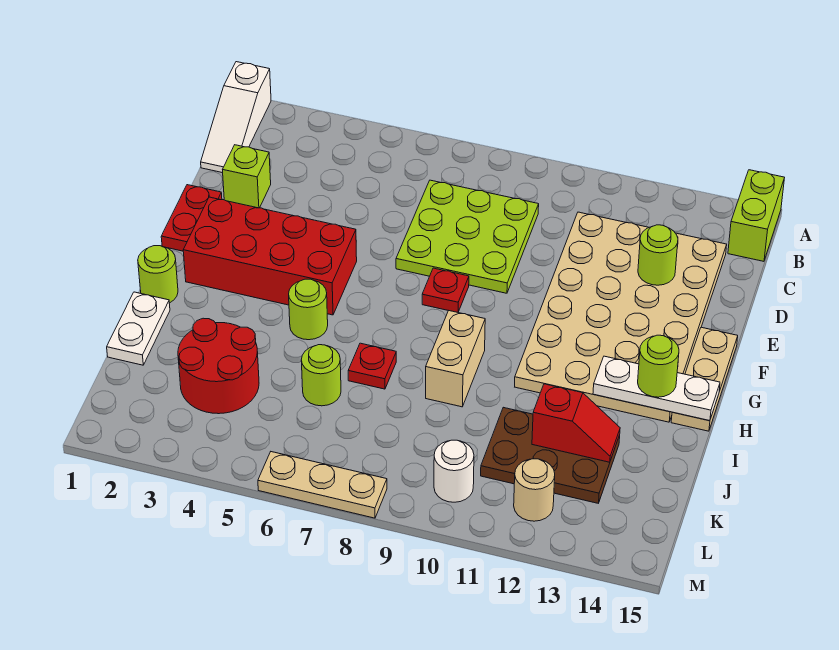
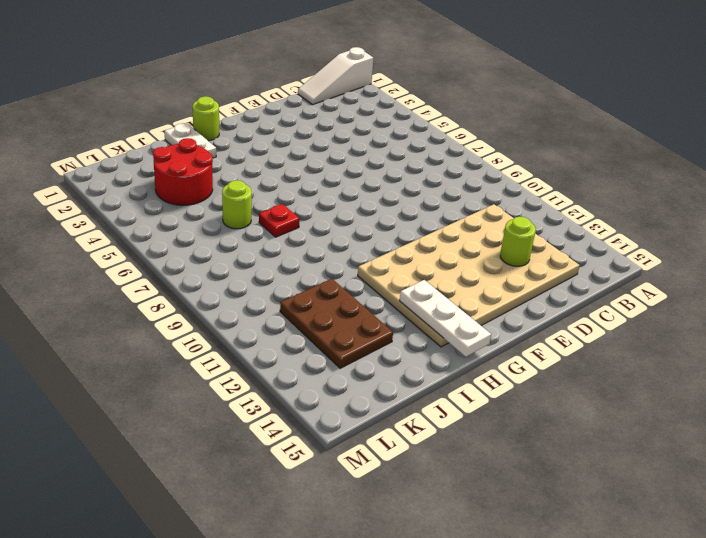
white plate I1:I2 level 1 -> white plate I1:J1 level 1
none -> lime brick A15:B15 level 1
none -> lime plate C7:E9 level 1
none -> lime brick D2 level 1

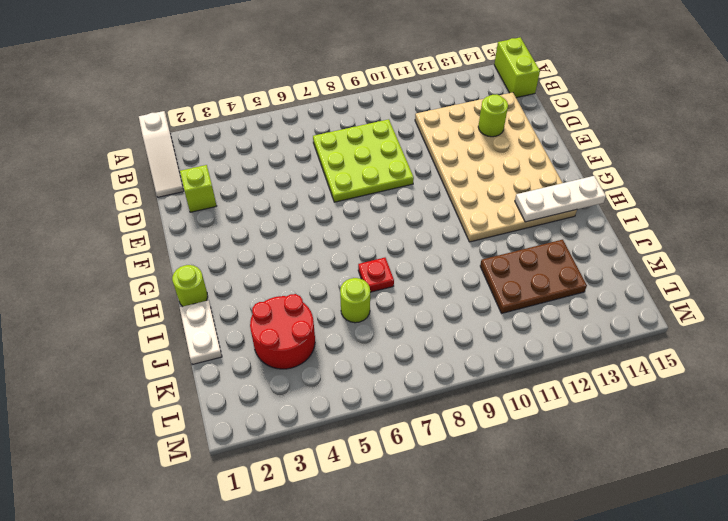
none -> red plate E1:F1 level 1
none -> red brick F2:G5 level 1
none -> red plate F8 level 1

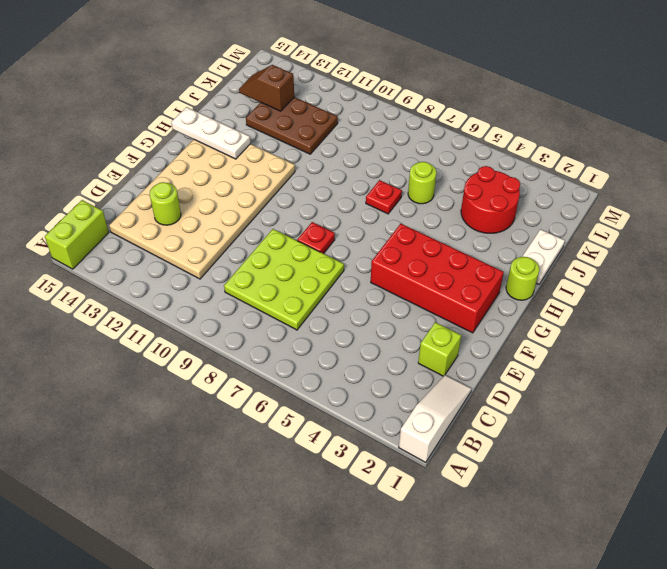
brown slope K13:K14 level 2 top 13 -> none
none -> red plate E1:F1 level 1
none -> tan plate F15:H15 level 1
none -> lime round brick H5 level 1

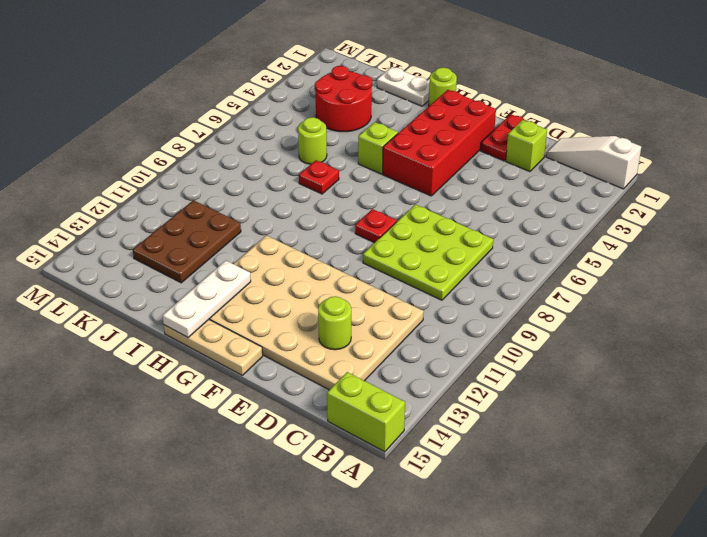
red plate E1:E2 level 1 -> red plate E1:F1 level 1
lime brick H5 level 1 -> lime round brick H5 level 1
none -> tan brick H9:I9 level 1
none -> white round brick L10 level 1
none -> tan round brick L12 level 1

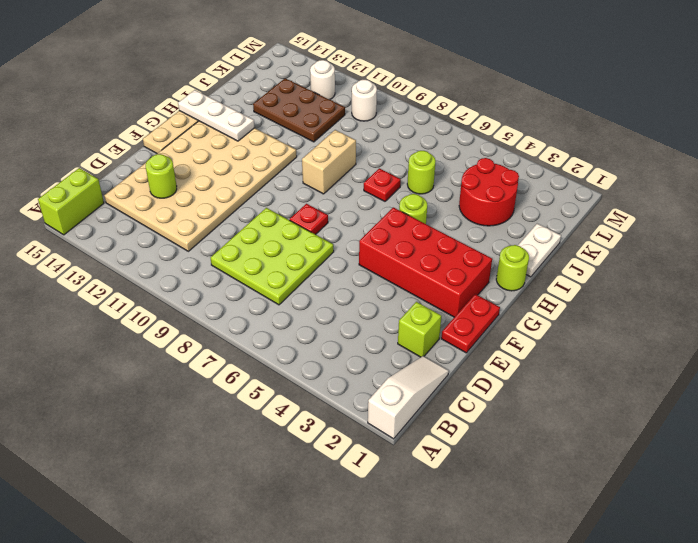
white round brick L12 level 1 -> tan round brick L12 level 1
none -> tan plate M6:M8 level 1
none -> red slope J12:J13 level 2 top 12
none -> lime round brick H14 level 3

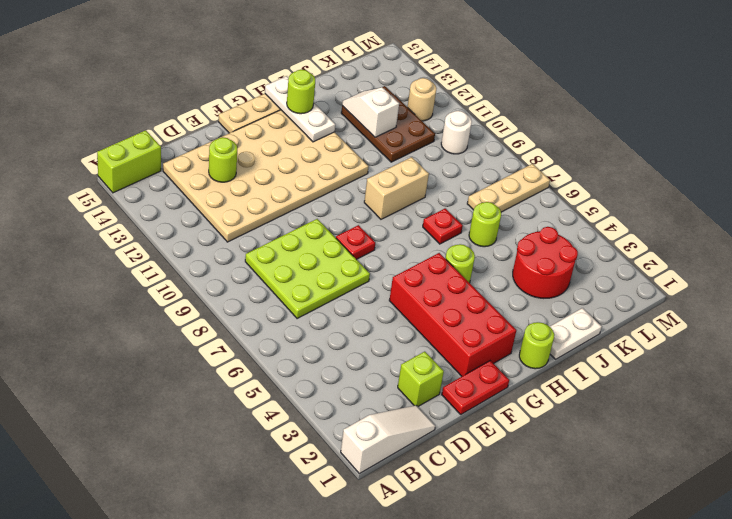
white slope J12:J13 level 2 top 12 -> red slope J12:J13 level 2 top 12
tan plate K7:M7 level 1 -> tan plate M6:M8 level 1

